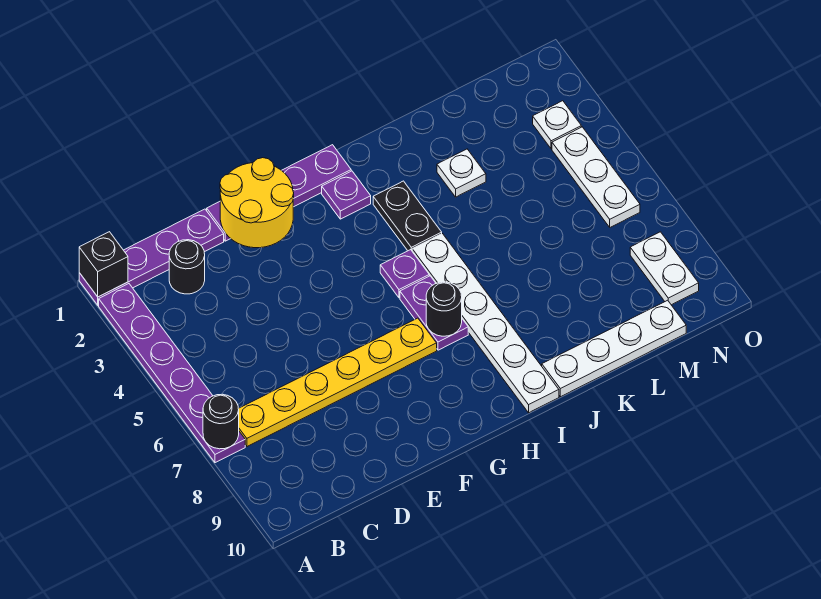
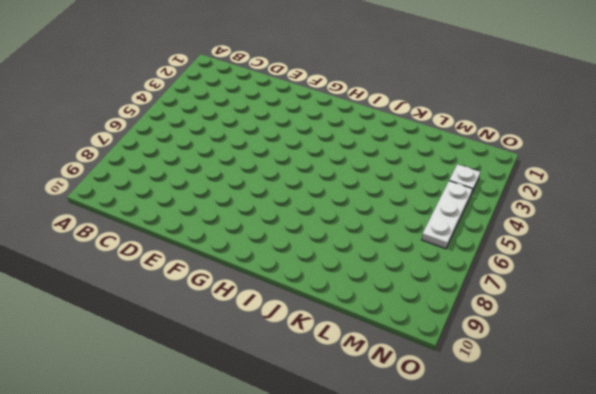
none -> purple plate A1:D1 level 1
none -> purple plate A2:A7 level 1
none -> yellow plate B7:G7 level 1

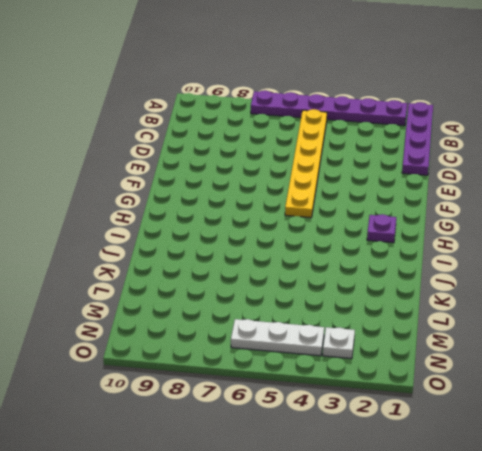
yellow plate B5:G5 level 1 -> yellow plate B7:G7 level 1
none -> black round brick C2 level 1
none -> purple plate E1:H1 level 1
none -> purple plate H5 level 1

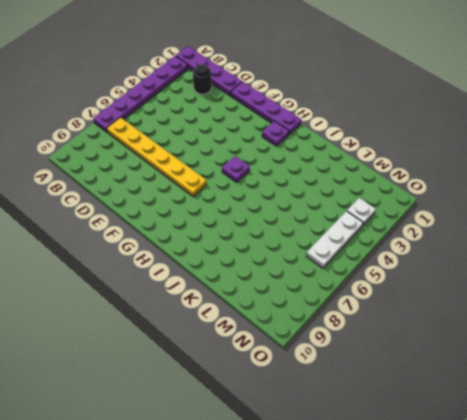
none -> purple plate H6:H7 level 1
none -> black plate I3:I4 level 1
none -> white plate I5:I10 level 1

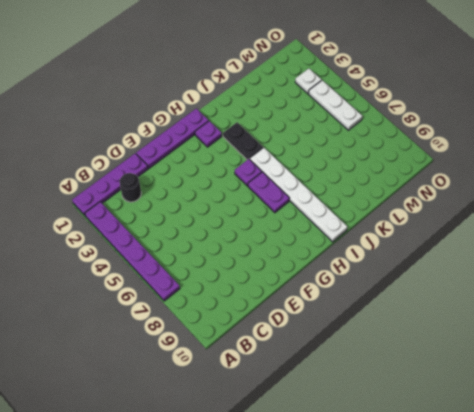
none -> yellow plate B7:G7 level 1
none -> white plate J10:M10 level 1
none -> white plate K3 level 1

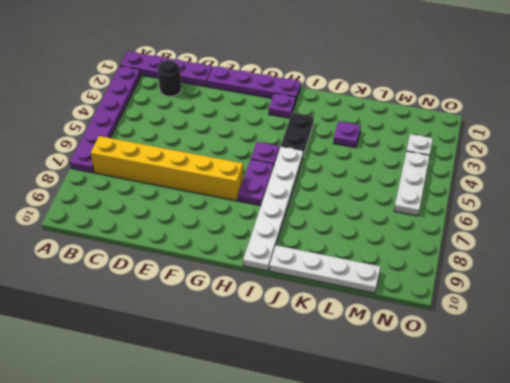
yellow brick B7:G7 level 1 -> yellow plate B7:G7 level 1
purple plate K3 level 1 -> white plate K3 level 1
none -> white plate N8:N9 level 1
none -> black brick A1 level 2
none -> black round brick A7 level 2

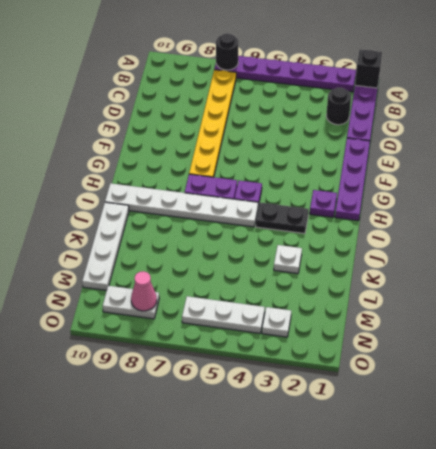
pink cone N8 level 2 -> none
none -> yellow round brick E1:F2 level 2
none -> black round brick H7 level 2

